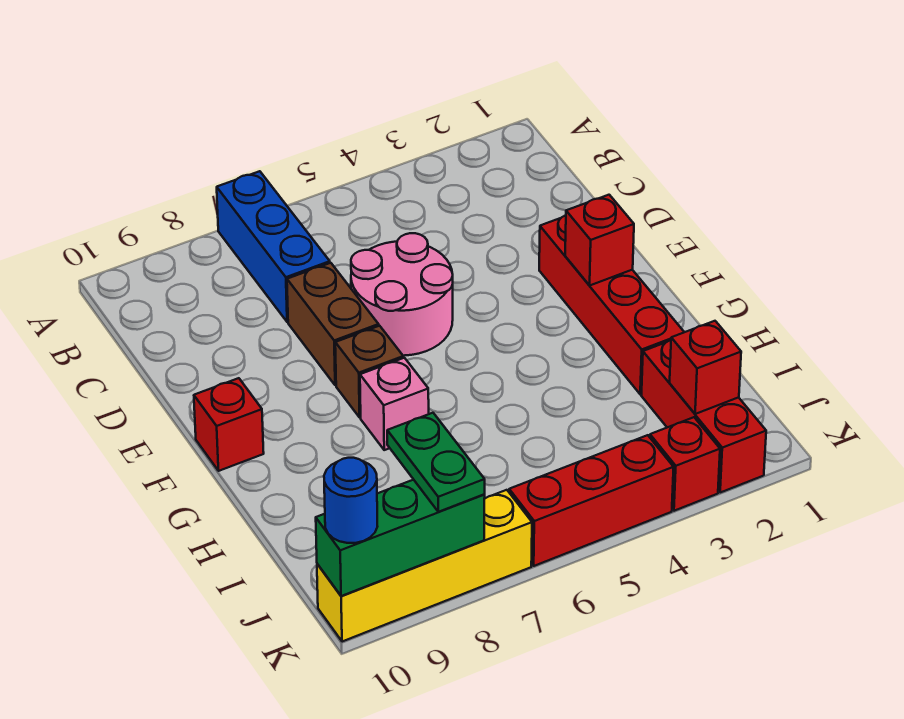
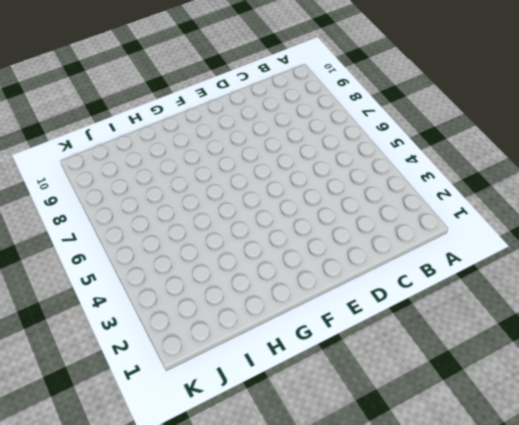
none -> blue brick A7:C7 level 1
none -> pink round brick D5:E6 level 1
none -> brown brick D7:E7 level 1

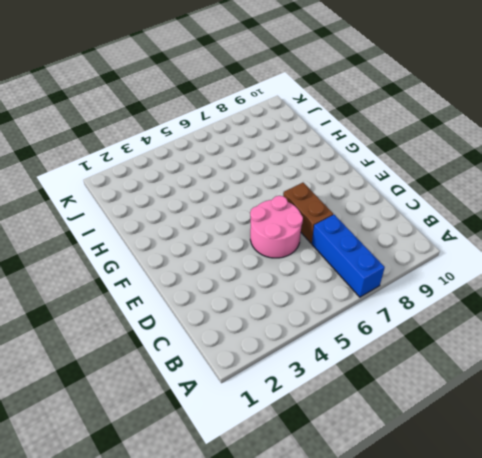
none -> red brick E2:H2 level 1
none -> brown brick F7 level 1
none -> red brick F10 level 1

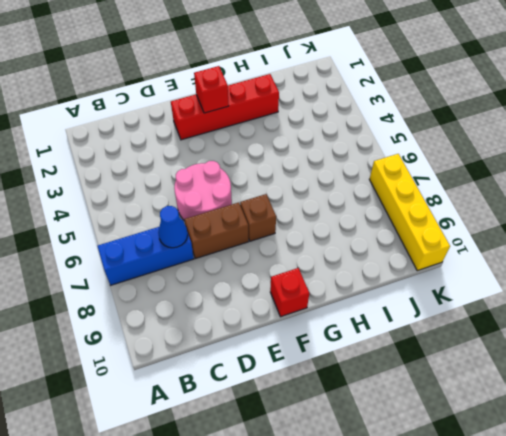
blue cone C7 level 2 -> none
none -> pink brick G7 level 1
none -> red brick I2:K2 level 1
none -> red brick K3 level 1

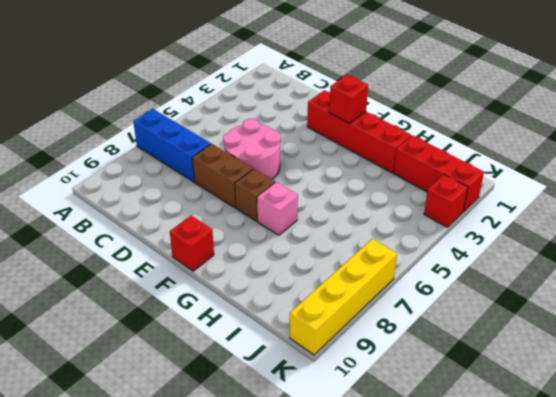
none -> red brick K4:K6 level 1
none -> red brick J2 level 2
none -> green brick K8:K10 level 2

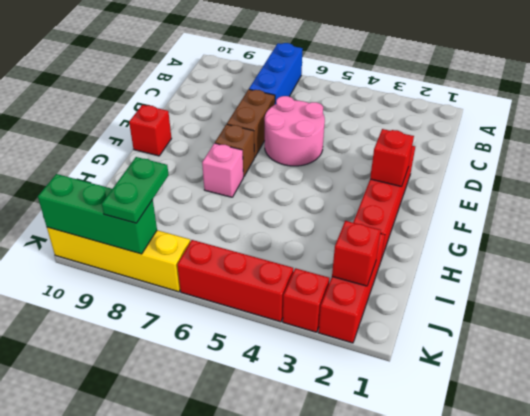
none -> blue round brick K10 level 3

